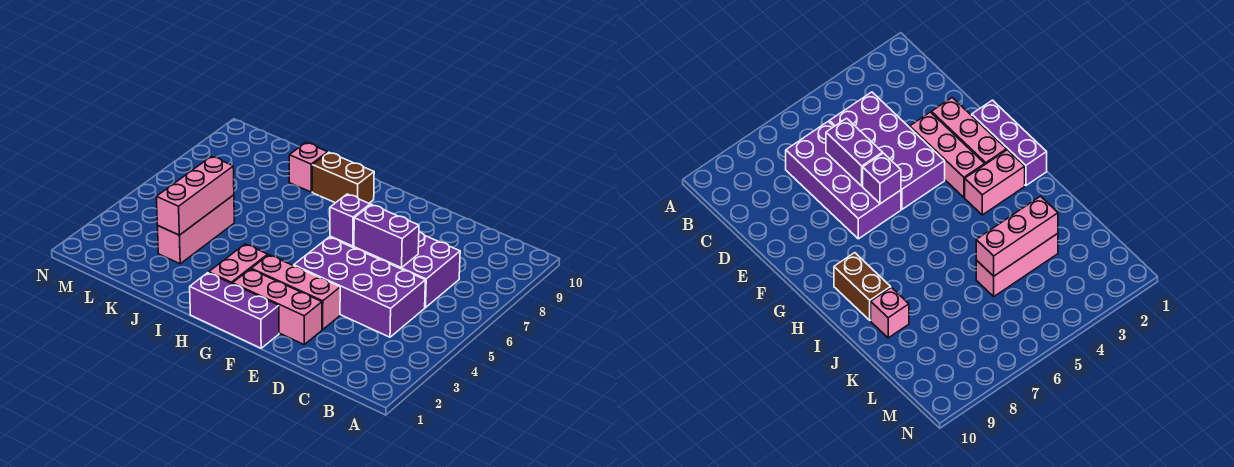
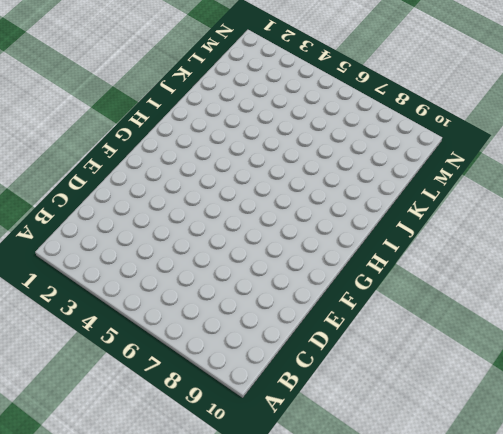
none -> purple brick C4:F5 level 1
none -> purple brick C6:F7 level 1
none -> pink brick E2:G2 level 1

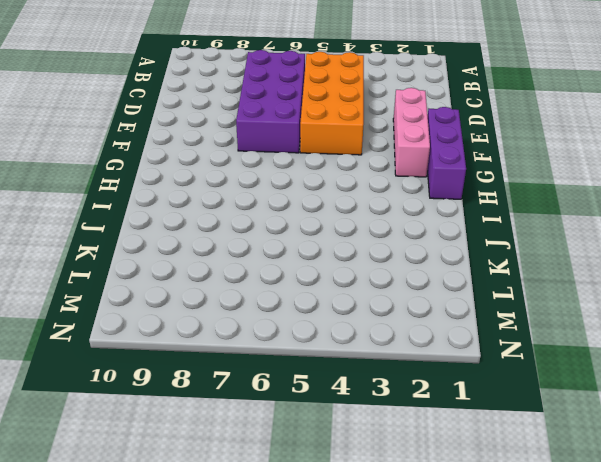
orange brick C4:F5 level 1 -> purple brick C4:F5 level 1
none -> pink brick E3:G3 level 1
none -> pink brick H2:H3 level 1
none -> brown brick H9:I9 level 1

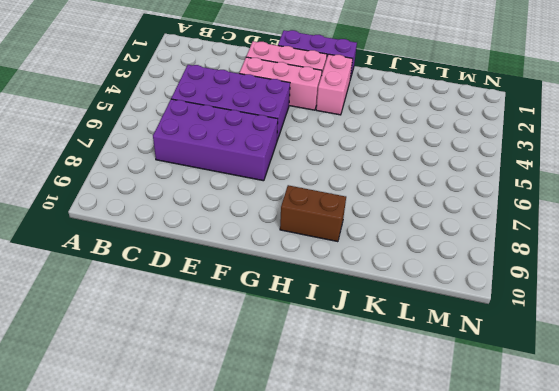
none -> pink brick J9 level 1
none -> pink brick K3:K5 level 1
none -> purple brick D6:E6 level 2

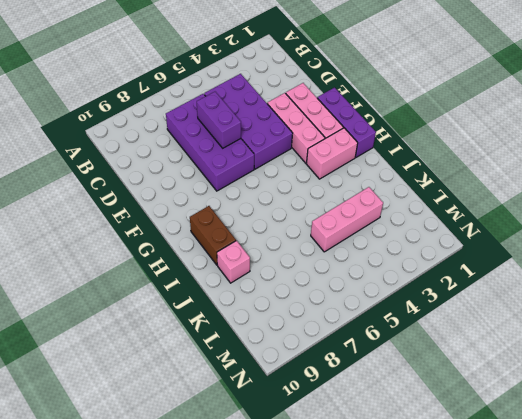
none -> purple brick F6 level 2
none -> pink brick K3:K5 level 2

